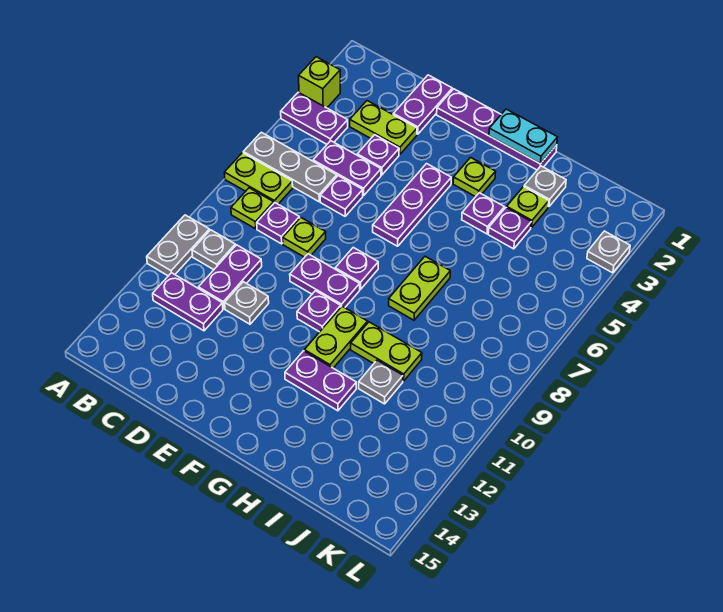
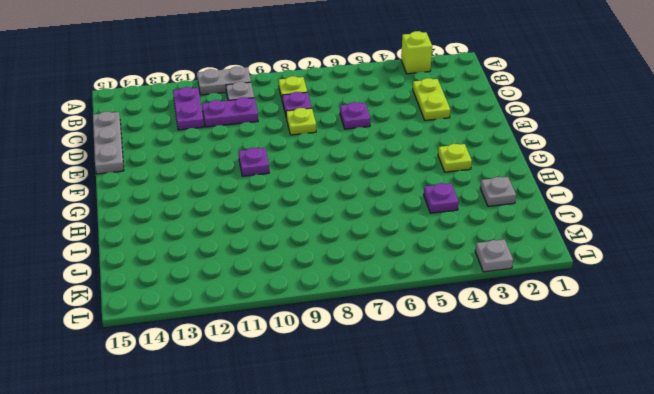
grey plate C15:E15 level 1 -> grey plate A6:C6 level 1
none -> purple plate A4:B4 level 1
none -> lime plate A7:B7 level 1
none -> purple plate C5:D5 level 1
none -> purple plate D1:D2 level 1

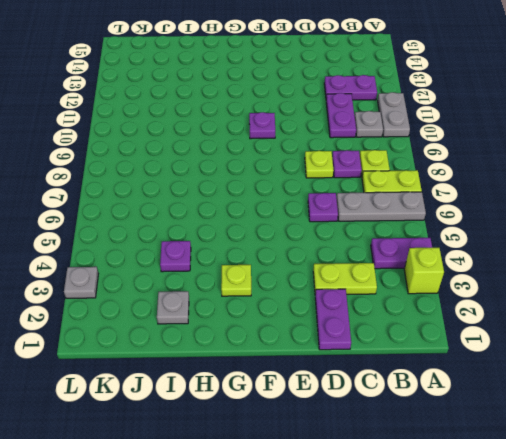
none -> purple plate C5:D5 level 1
none -> purple plate D4 level 1
none -> grey plate D11 level 1
none -> purple plate E1:H1 level 1

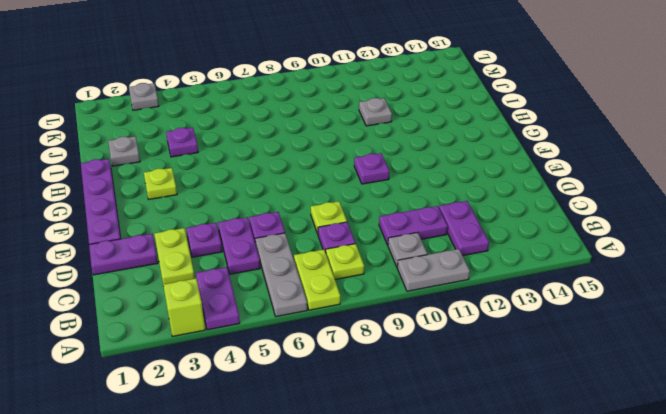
none -> grey plate D11 level 1
none -> purple plate E9:F9 level 1
none -> purple plate F4:F6 level 1
none -> purple plate F8 level 1

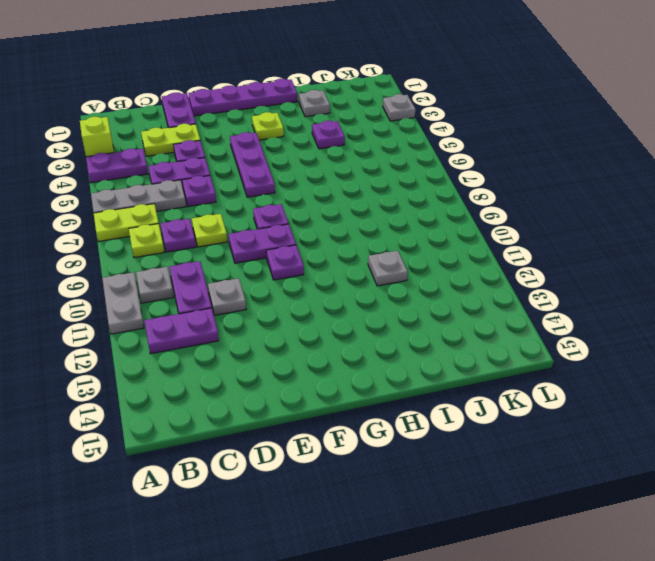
none -> lime plate G10:G11 level 1
none -> purple plate G12:H12 level 1
none -> purple plate H4 level 1
none -> lime plate H7:H8 level 1

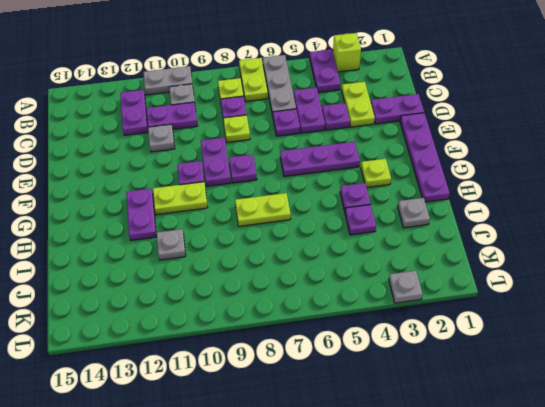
none -> lime plate H10:I10 level 1
none -> lime plate I3 level 1
none -> cyan plate G1:H1 level 2

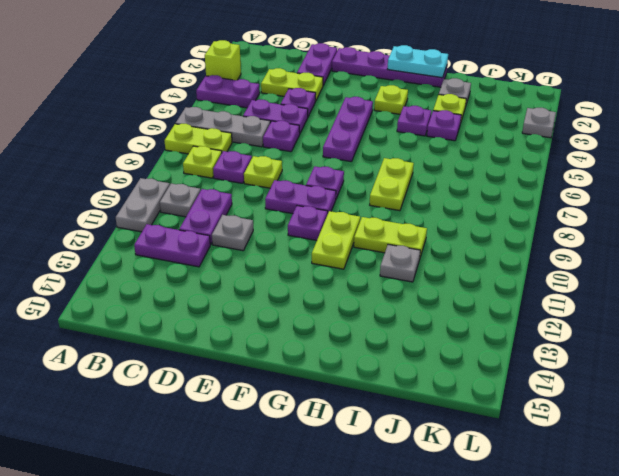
none -> purple plate G12:H12 level 1

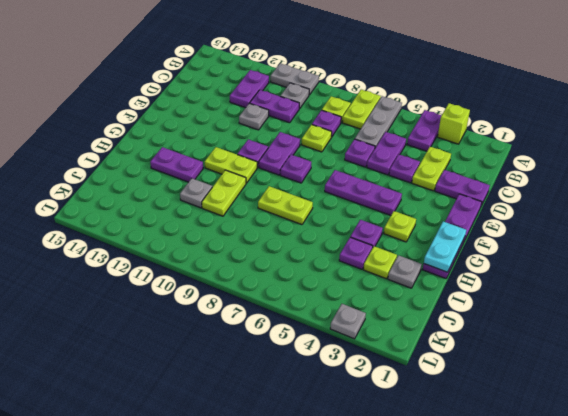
purple plate H12:H13 level 1 -> purple plate G12:H12 level 1

